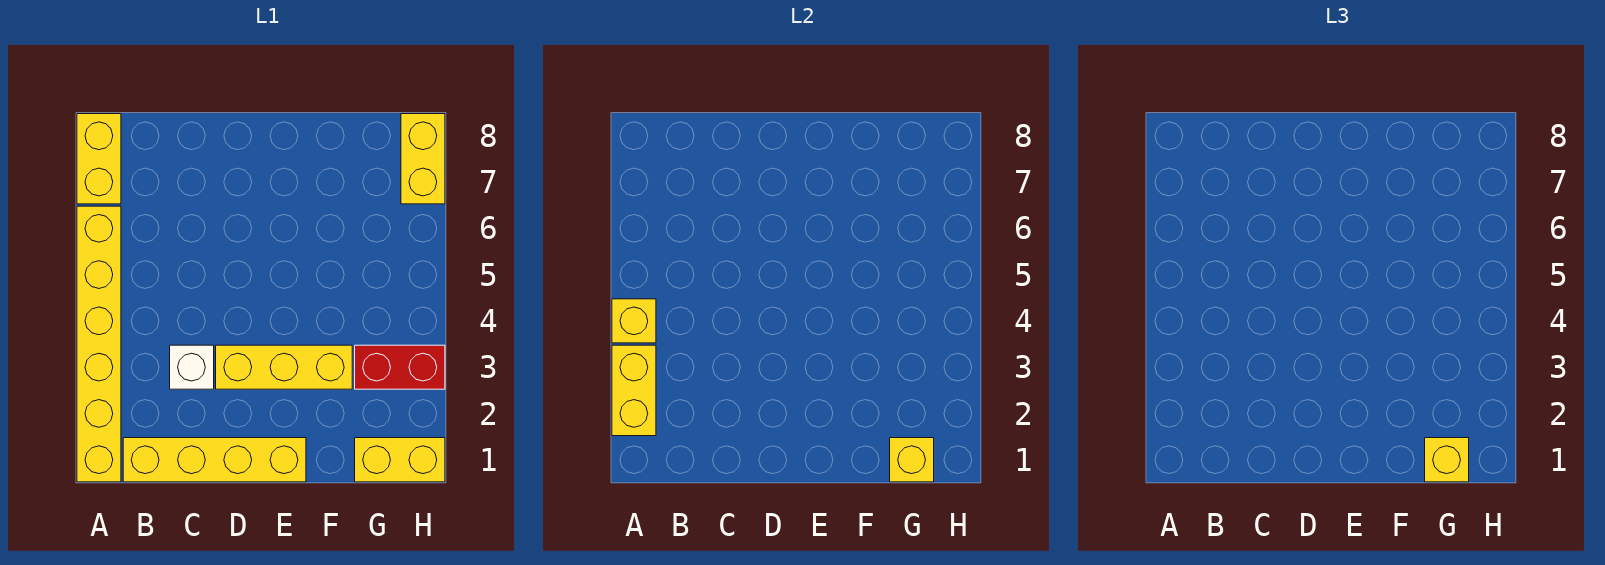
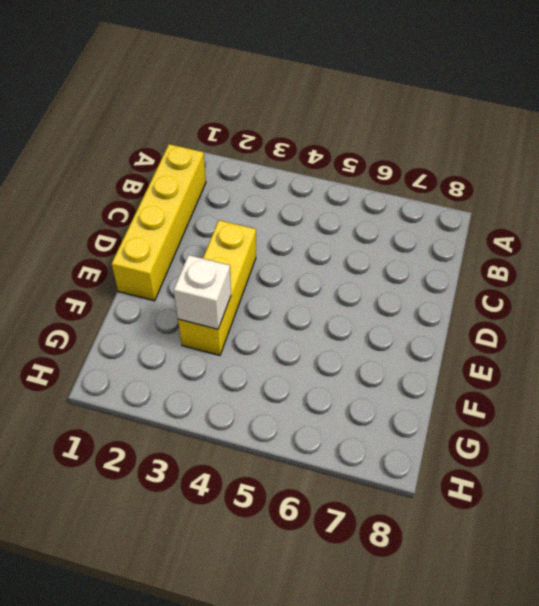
white brick F3 level 2 -> white brick C3 level 1
none -> yellow brick A1:A6 level 1
none -> yellow brick A7:A8 level 1
none -> yellow brick G1:H1 level 1

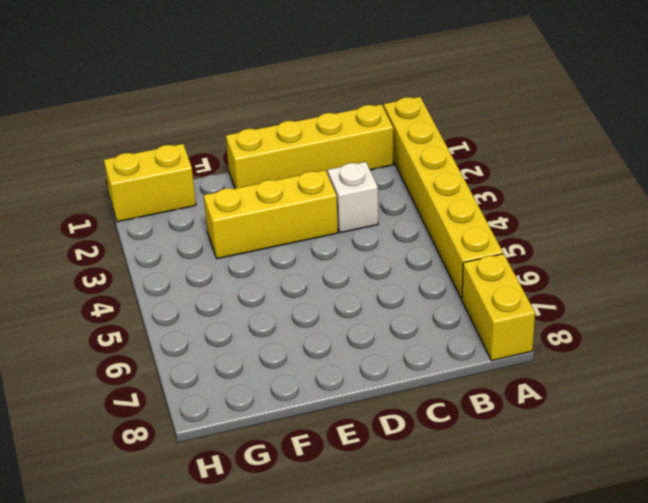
none -> red brick G3:H3 level 1
none -> yellow brick H7:H8 level 1
none -> yellow brick A2:A3 level 2

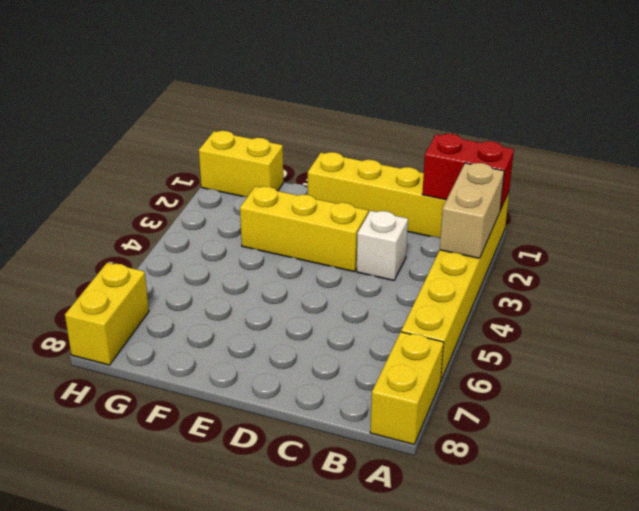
red brick A1:B1 level 2 -> red brick G3:H3 level 1
tan brick A2:A3 level 2 -> yellow brick A2:A3 level 2
none -> yellow brick A4 level 2
none -> yellow brick G1 level 2
none -> yellow brick G1 level 3

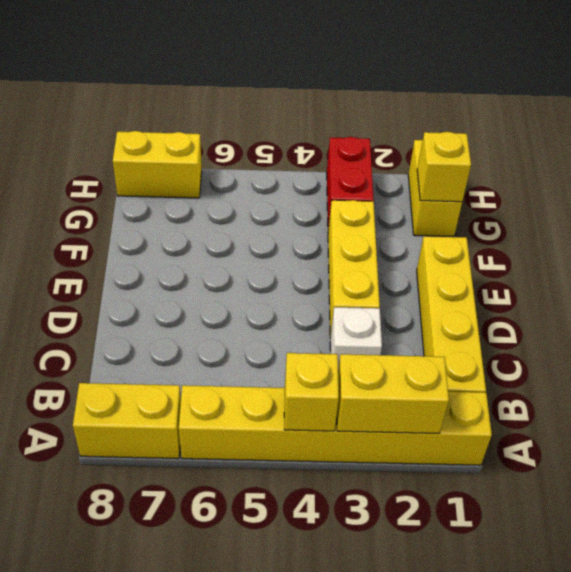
none -> yellow brick G1 level 3

